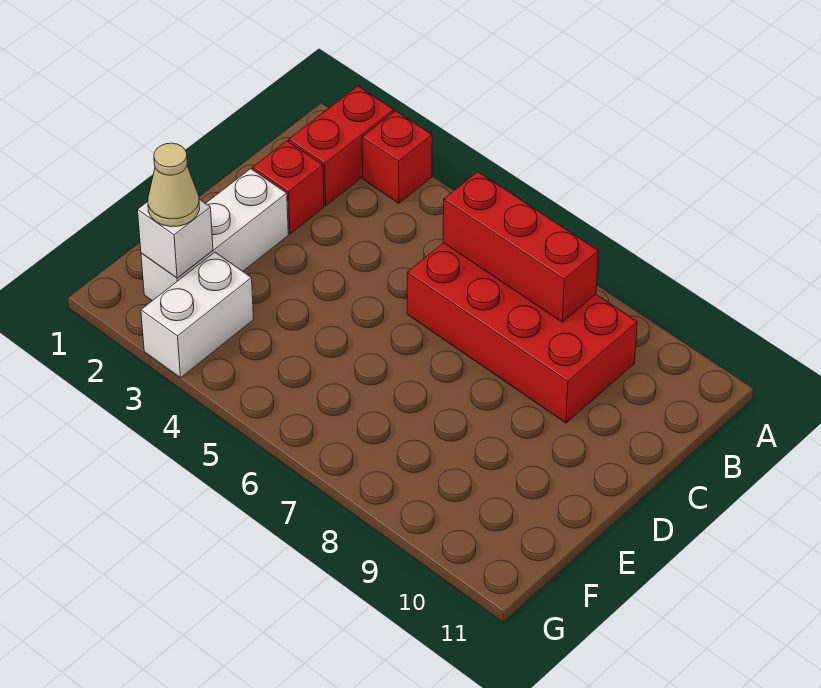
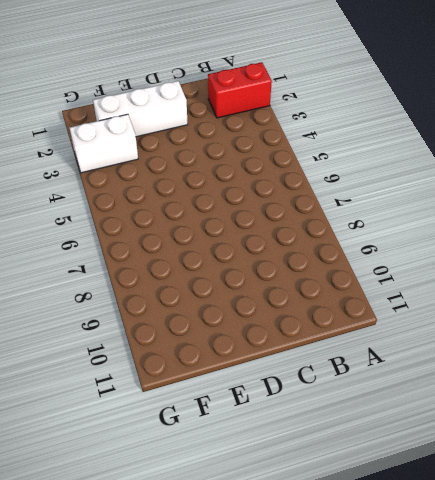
none -> red brick A3 level 1
none -> red brick B6:C9 level 1

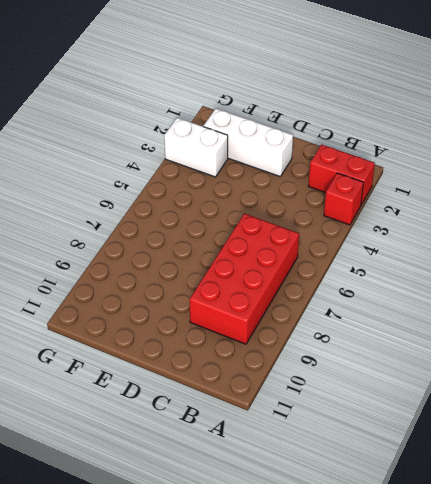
none -> red brick C2 level 1
none -> red brick B6:B8 level 2

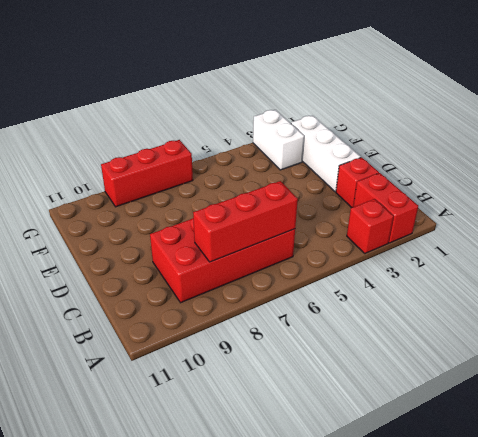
red brick G7:G9 level 1 -> none
none -> white brick F2 level 2
none -> tan cone F2 level 3

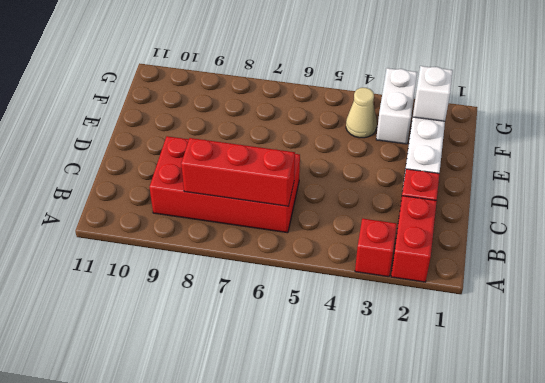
tan cone F4 level 1 -> tan cone F2 level 3

